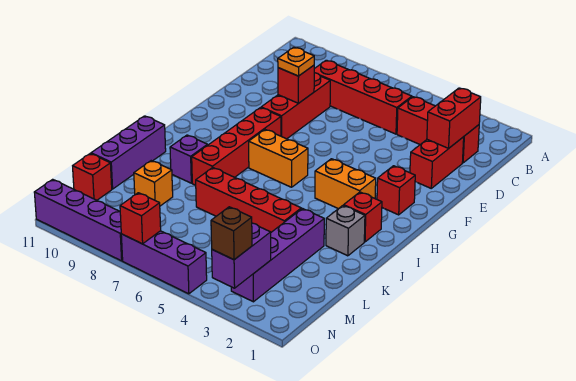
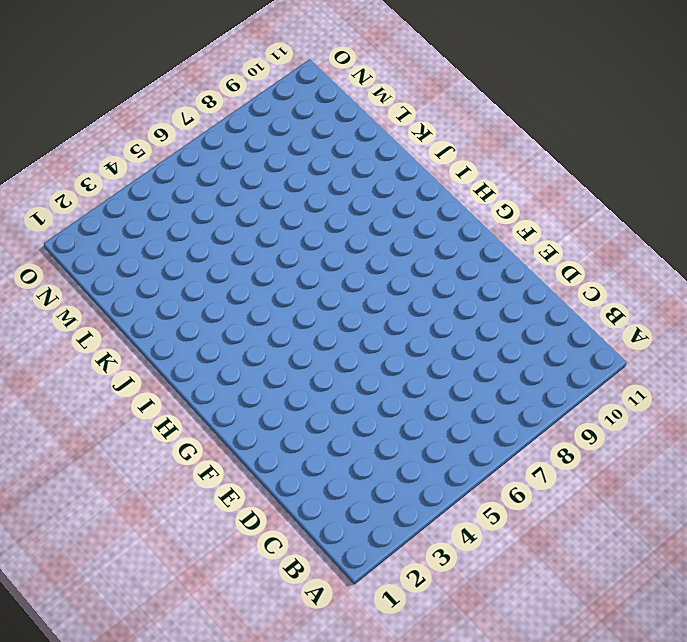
none -> red brick C2:C4 level 1
none -> red brick C5:C8 level 1
none -> red brick D2:E2 level 1

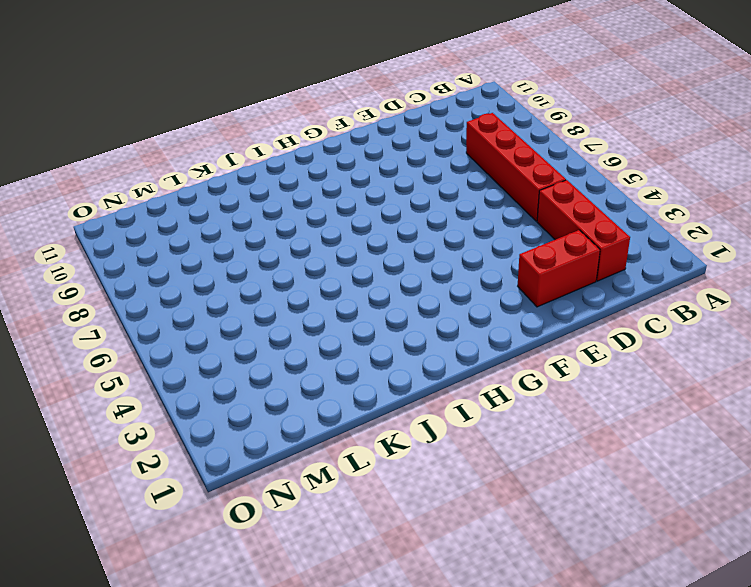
none -> red brick D8:F8 level 1
none -> red brick G2 level 1
none -> red brick G8:J8 level 1

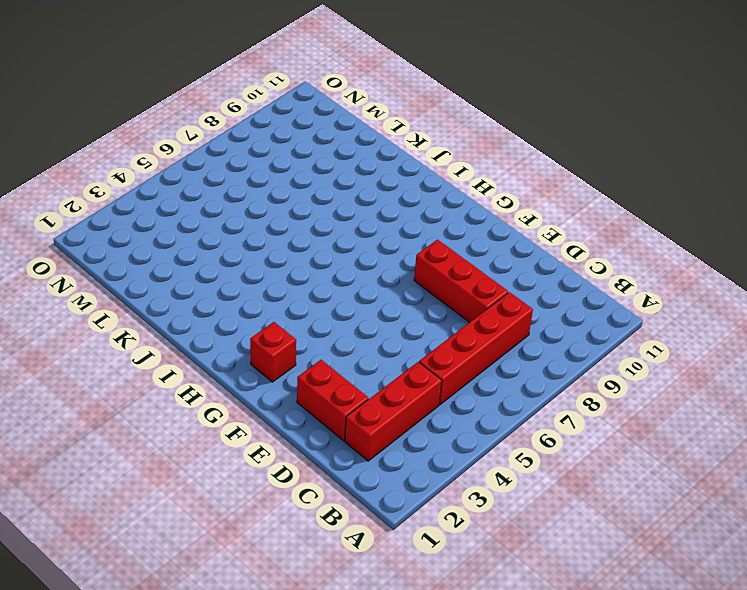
none -> red brick G8:J8 level 1
none -> orange brick H3:H4 level 1
none -> orange brick H6:H7 level 1

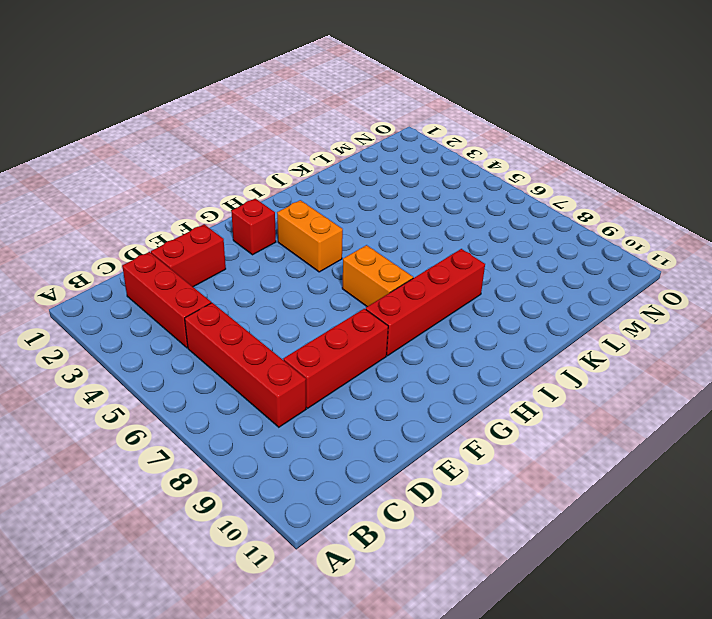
none -> red brick I2 level 1
none -> grey brick J2 level 1
none -> purple brick J9 level 1

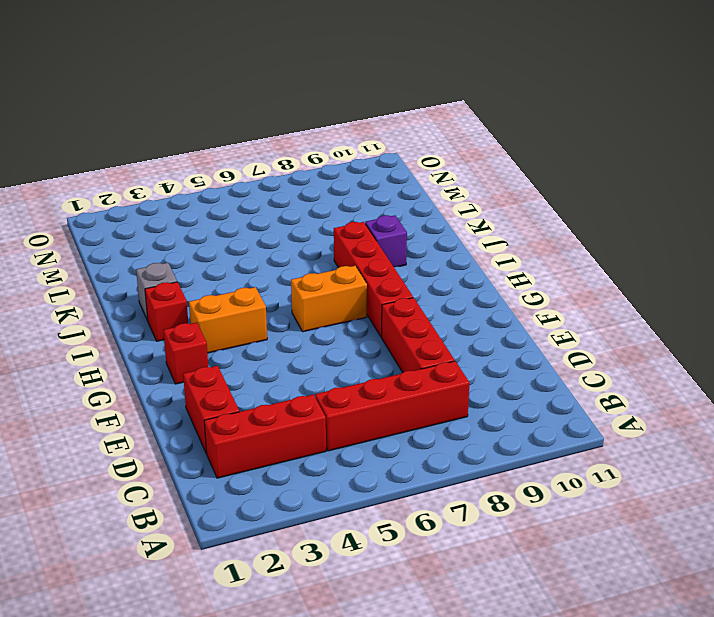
none -> purple brick J11:L11 level 1
none -> purple brick K3:N3 level 1
none -> red brick K4:K7 level 1

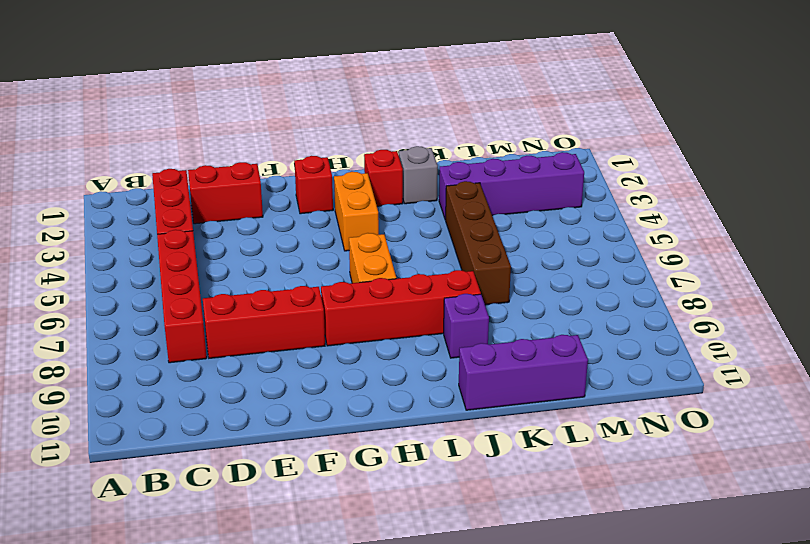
brown brick K4:K7 level 1 -> red brick K4:K7 level 1
none -> orange brick L9 level 1
none -> red brick M11 level 1
none -> purple brick O5:O7 level 1

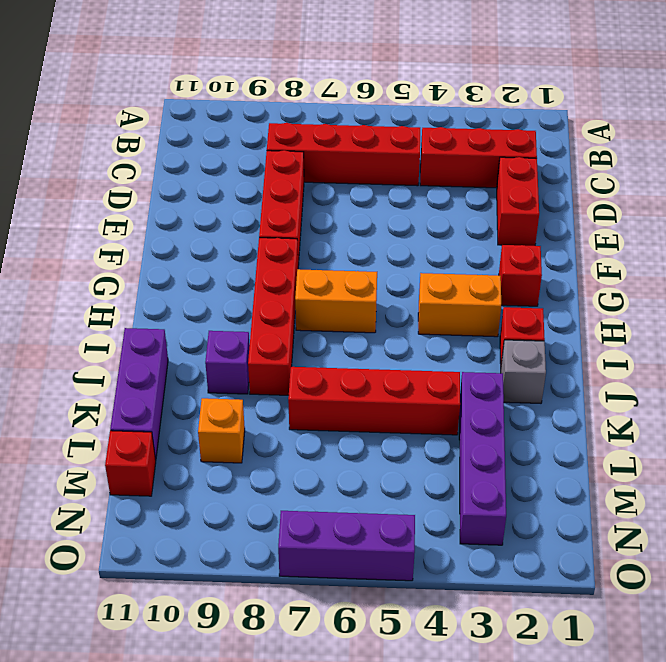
none -> purple brick O8:O11 level 1
none -> red brick C2:D2 level 2
none -> red brick E8 level 2

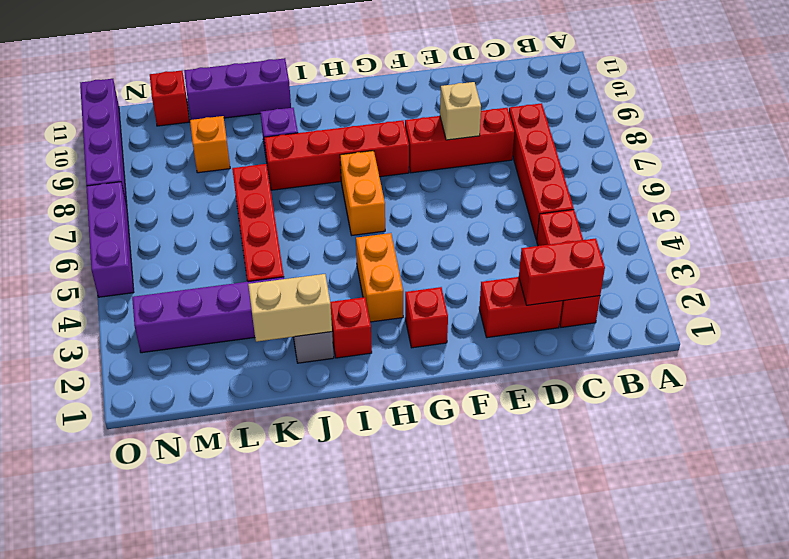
tan brick E8 level 2 -> red brick E8 level 2
tan brick J2:K2 level 2 -> none
none -> purple brick N3:O3 level 2
none -> red brick O7 level 2
none -> orange plate E8 level 3

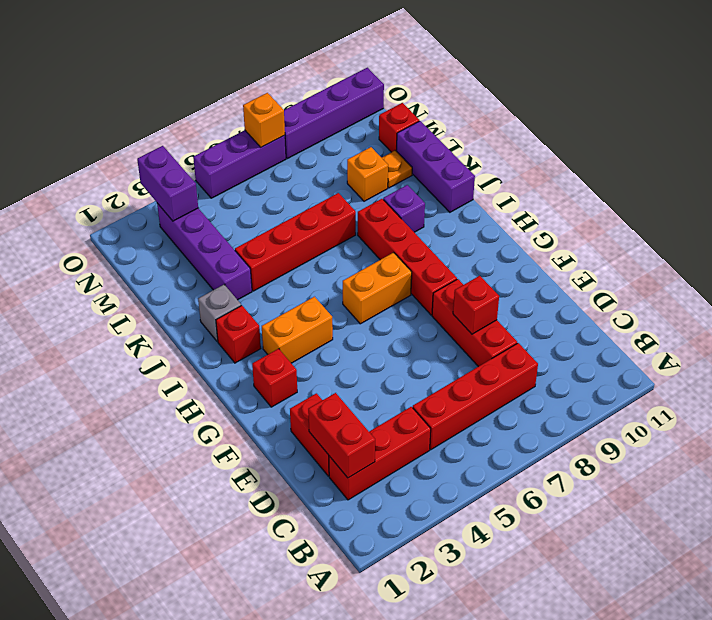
orange plate L10 level 1 -> orange plate E8 level 3
orange brick O7 level 2 -> red brick O7 level 2
none -> brown brick O3 level 3

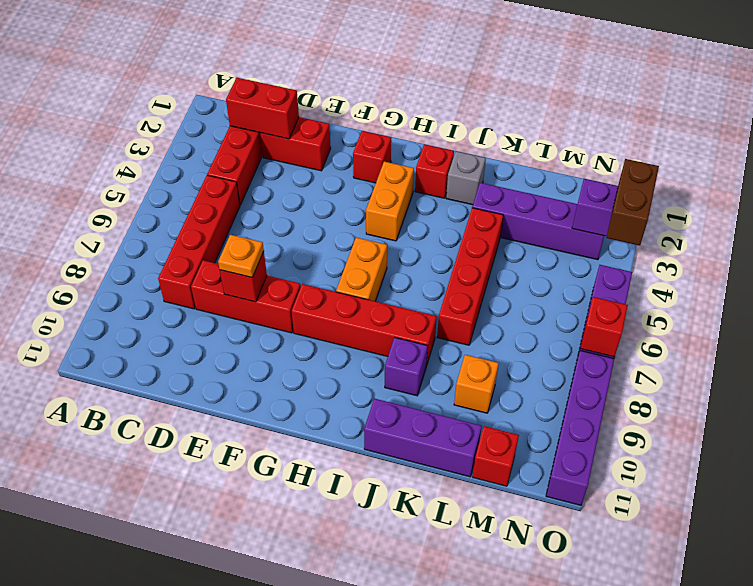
brown brick O3:O4 level 3 -> brown brick O3 level 3

